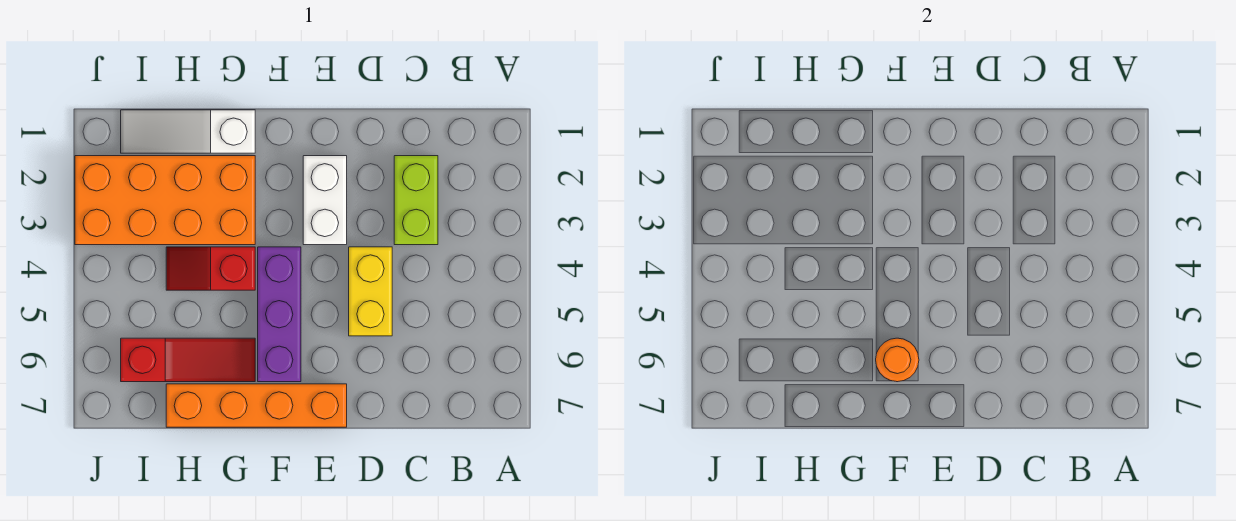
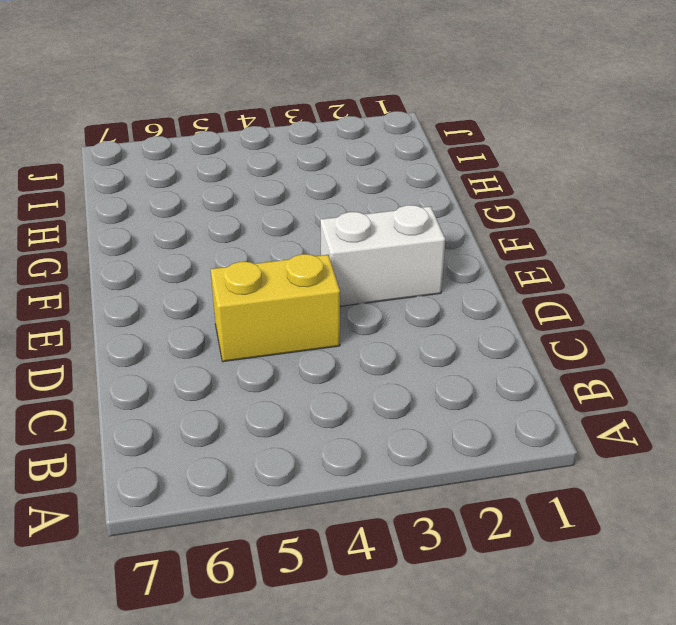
none -> lime brick C2:C3 level 1
none -> orange brick E7:H7 level 1

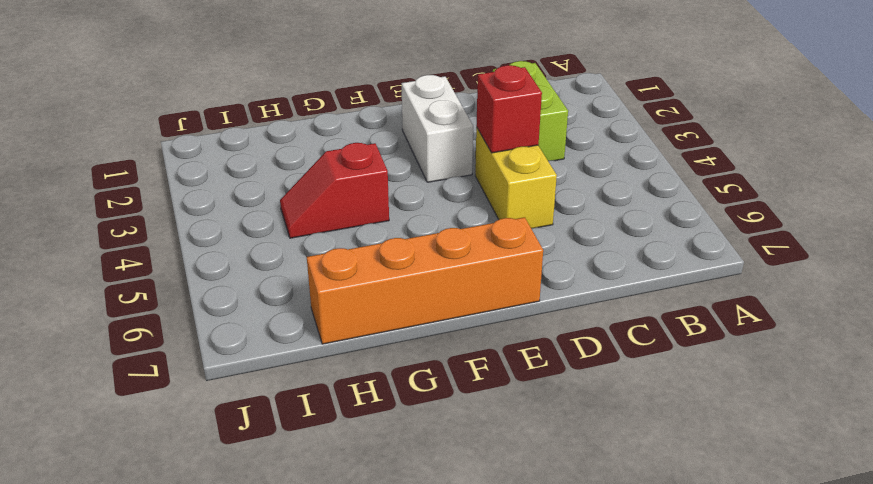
red brick D4 level 2 -> none
none -> purple brick F4:F6 level 1
none -> white slope G1:I1 level 1 top G

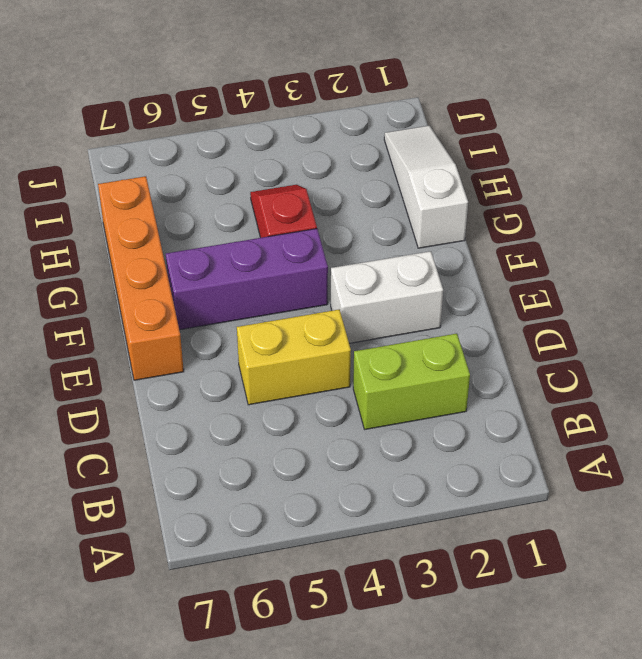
none -> orange brick G2:J3 level 1
none -> red slope G6:I6 level 1 top I

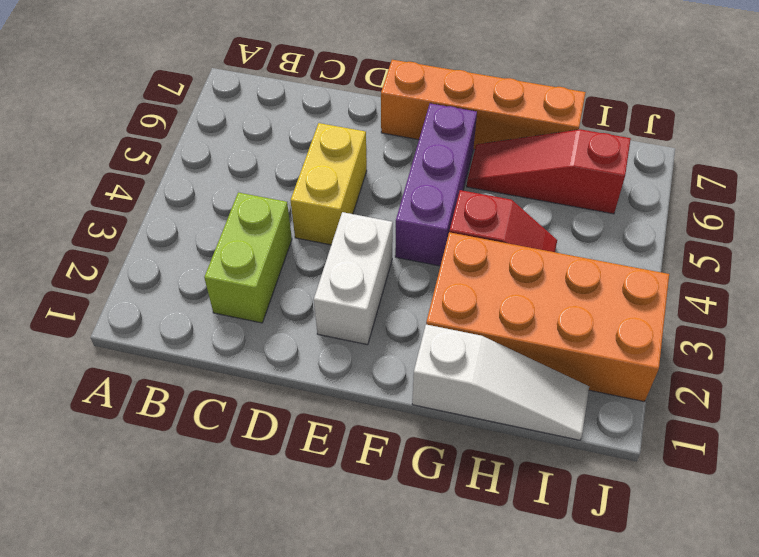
none -> orange round brick F6 level 2

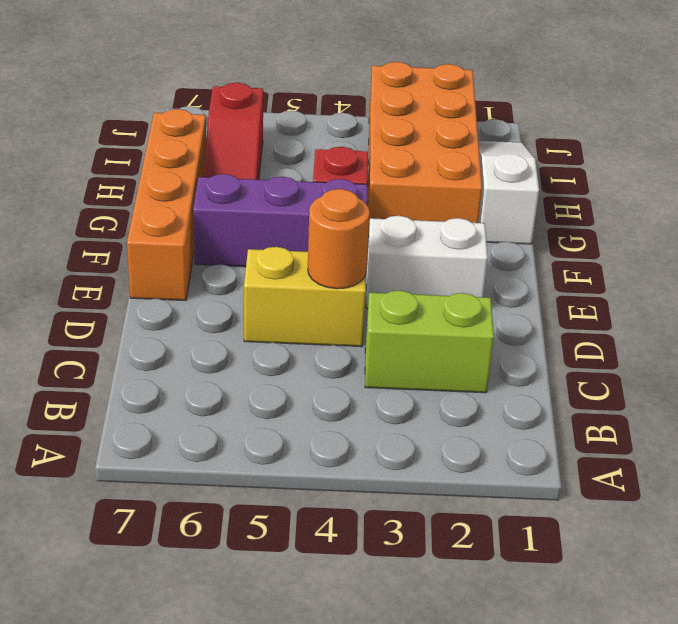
orange round brick D4 level 2 -> orange round brick F6 level 2

